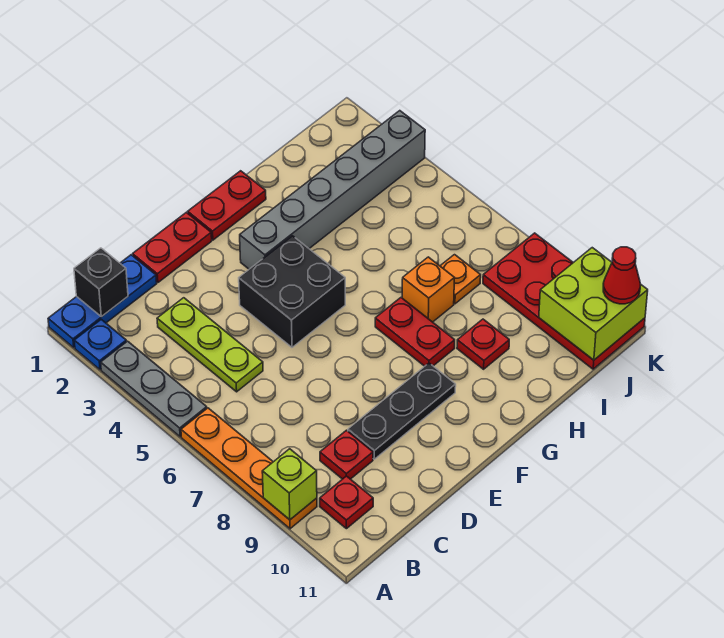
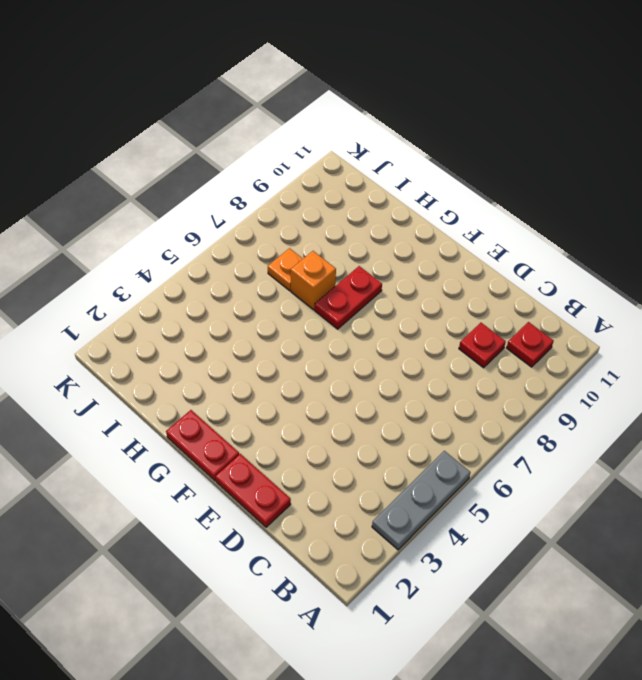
none -> blue plate A1:C1 level 1
none -> blue plate A2 level 1
none -> orange plate A6:A9 level 1

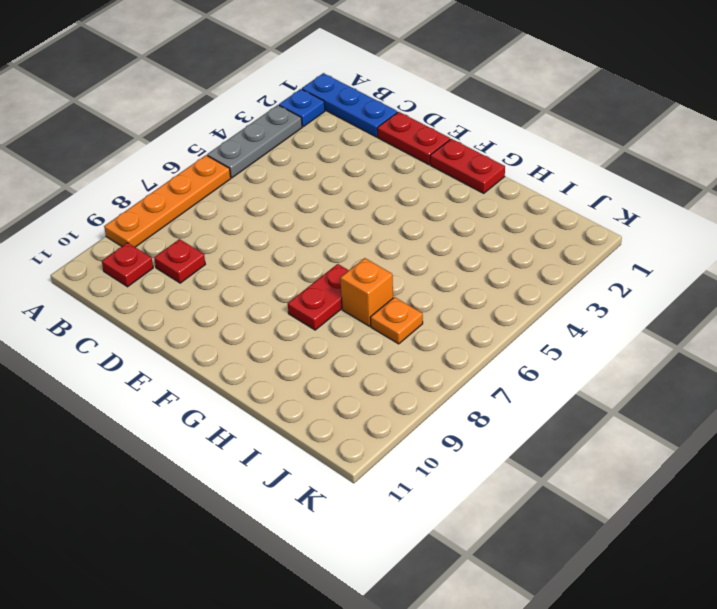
none -> lime plate C3:C5 level 1
none -> black plate D9:F9 level 1
none -> black brick E4:F5 level 1

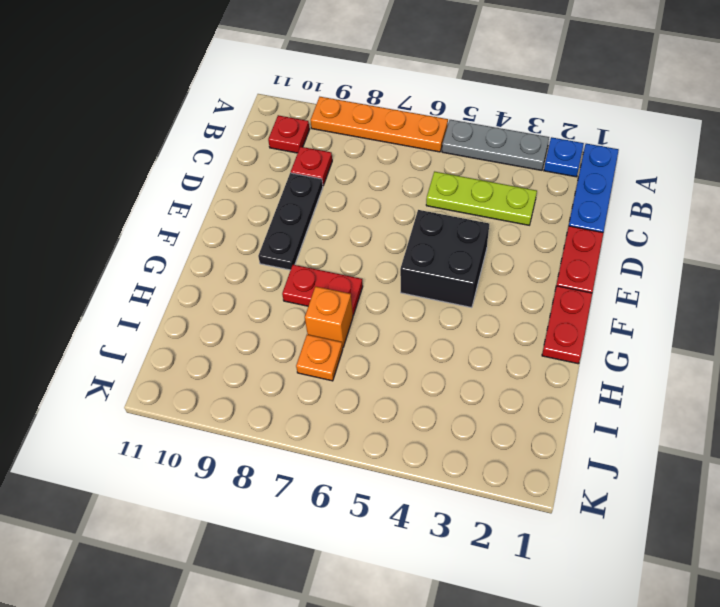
none -> grey brick F3:K3 level 1
none -> red plate H9 level 1
none -> red plate J8:K11 level 1

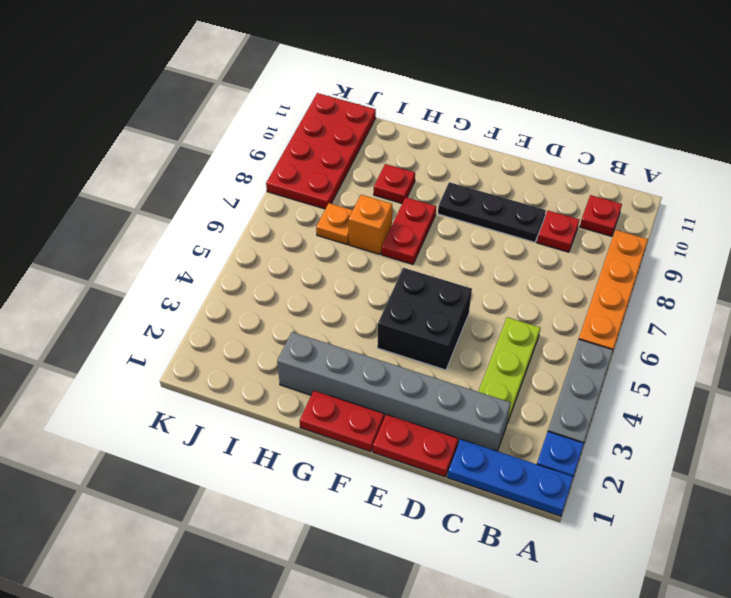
grey brick C2:H2 level 1 -> grey brick F3:K3 level 1
none -> lime brick A9 level 2
none -> black brick B1 level 2
none -> lime brick J10:K11 level 2

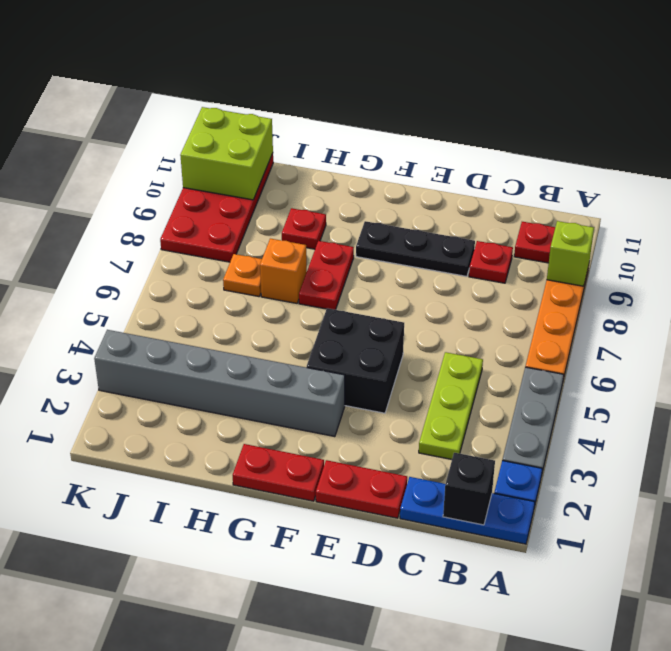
none -> red cone K11 level 3

